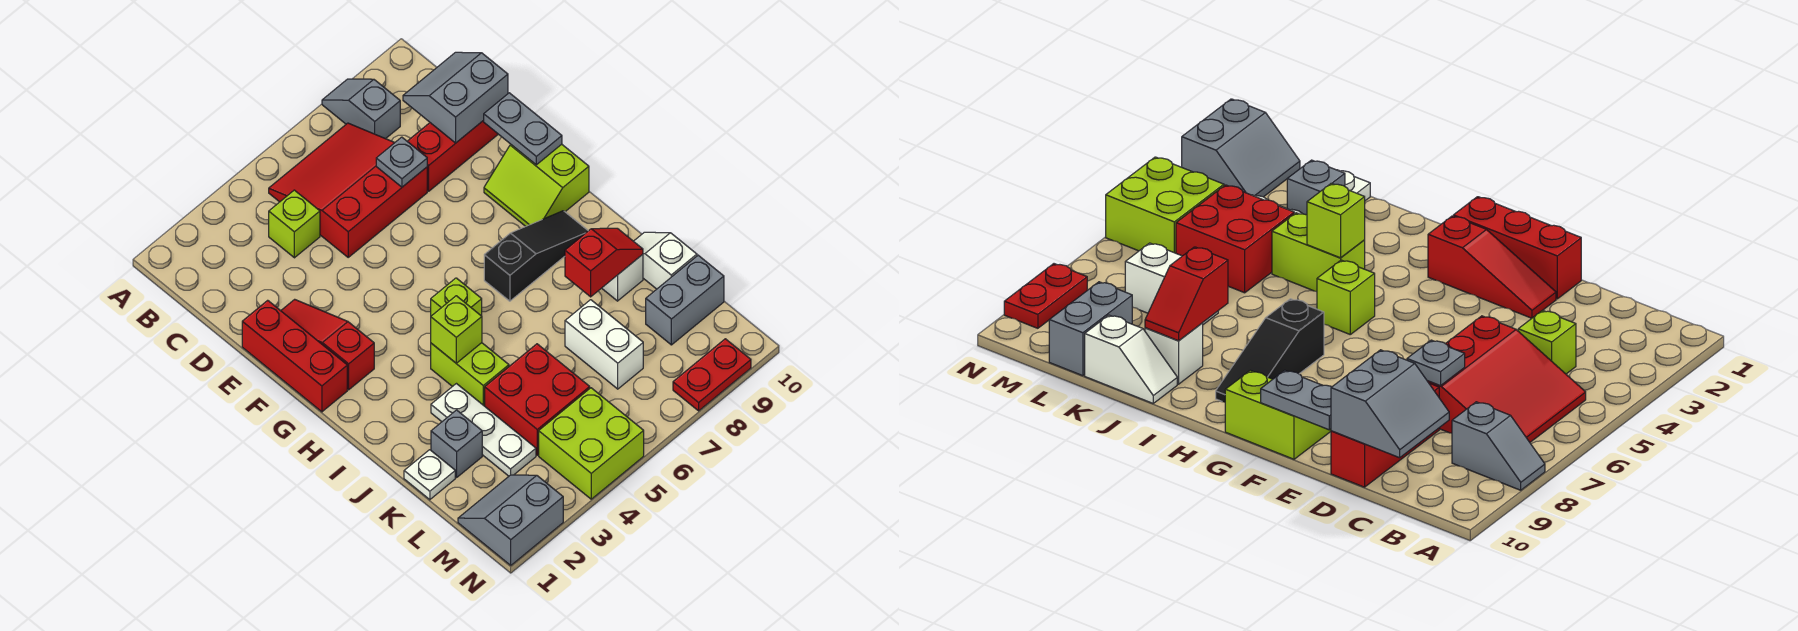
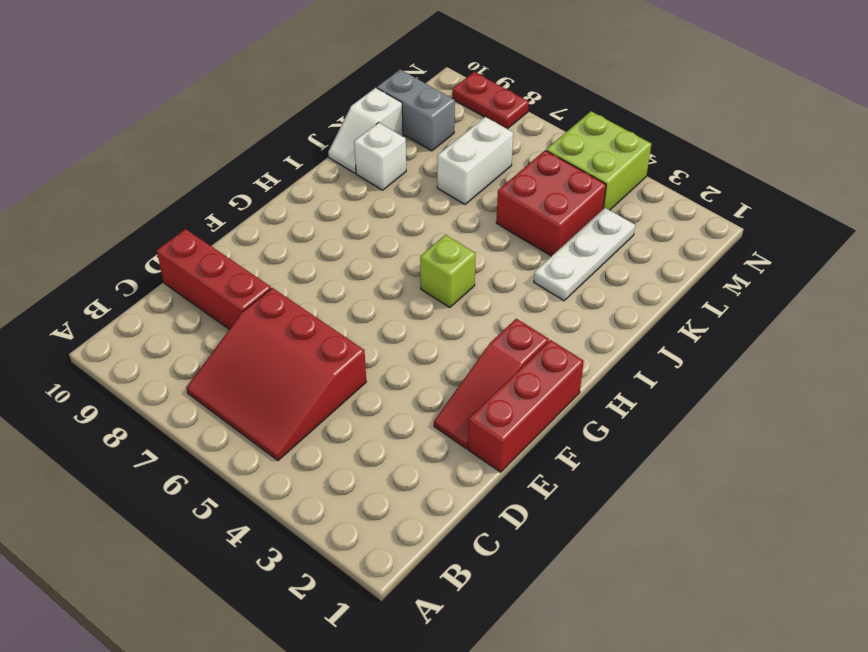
none -> grey slope A8:B8 level 1 top B
none -> lime brick C4 level 1
none -> lime slope F9:G10 level 1 top 10

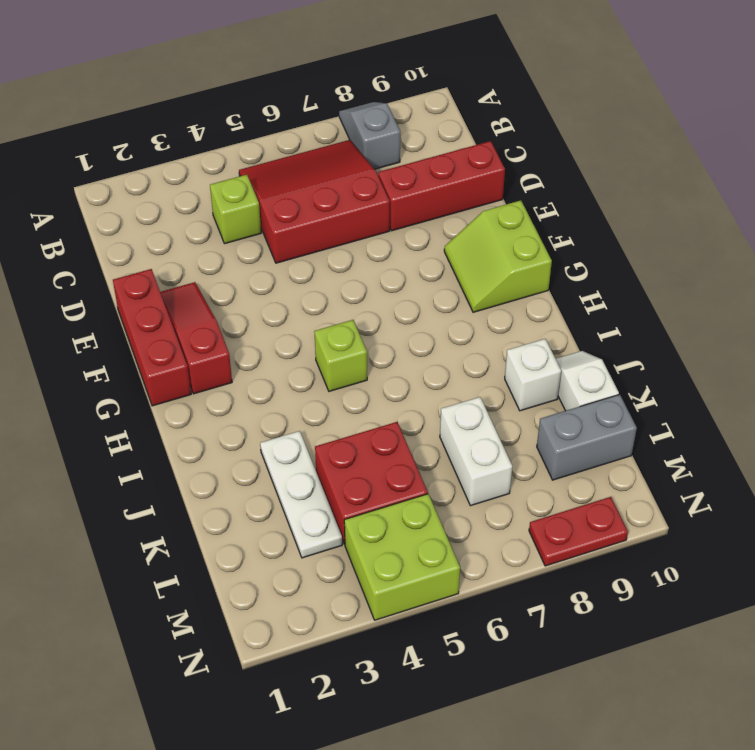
none -> black slope H7:H9 level 1 top 7
none -> lime brick I4:J4 level 1
none -> white plate K1 level 1

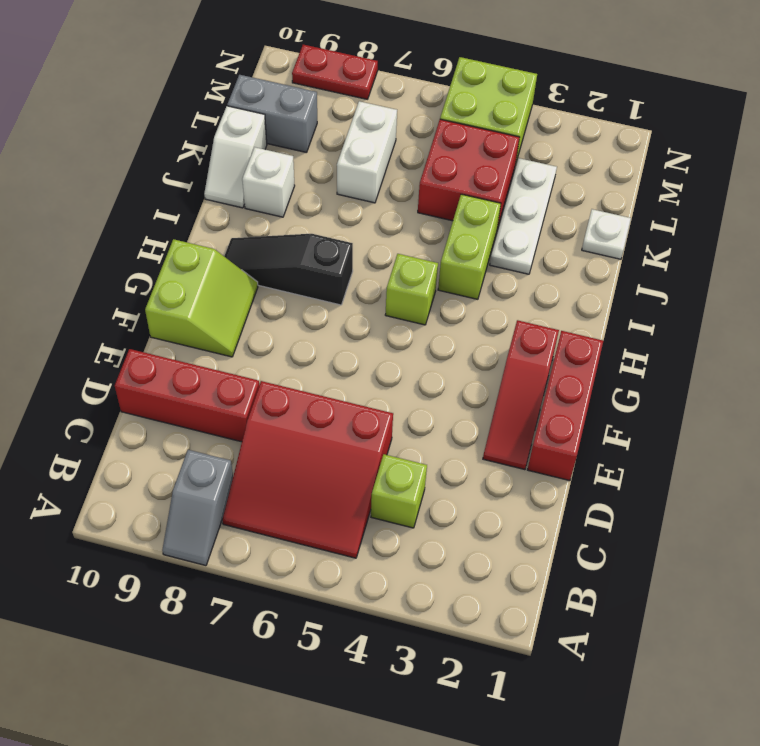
none -> grey brick K2 level 1
none -> grey slope M1:N2 level 1 top N
none -> grey slope C9:D10 level 2 top D

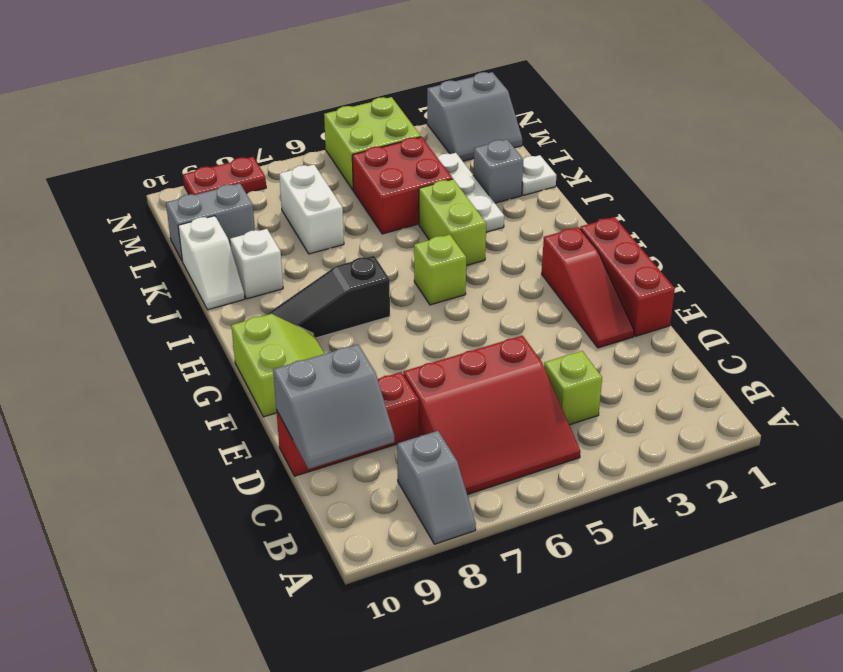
none -> grey plate D7 level 2
none -> grey plate E10:F10 level 2
none -> lime brick I4 level 2

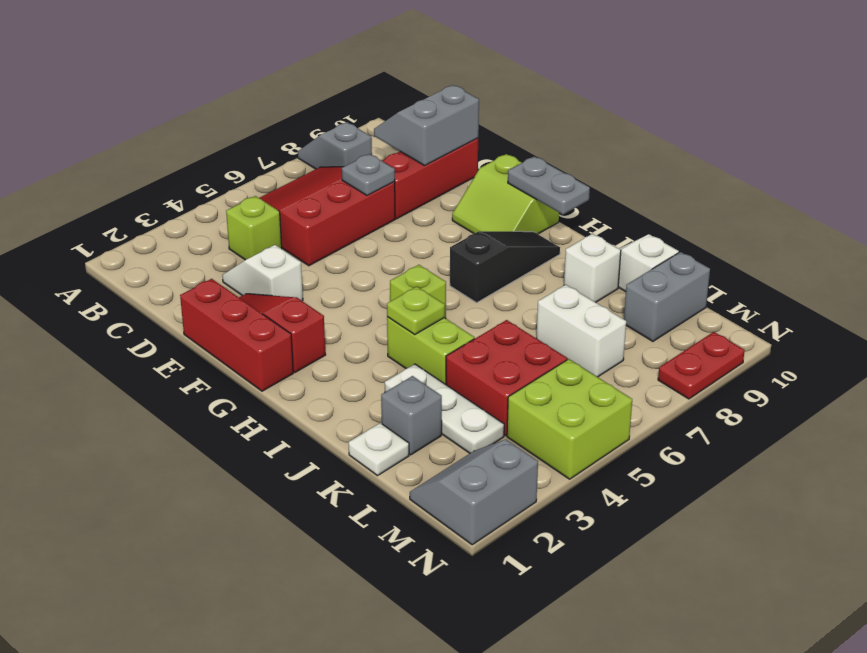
white slope D3:E3 level 1 top E -> none
grey plate G10:H10 level 2 -> grey plate E10:F10 level 2
lime plate I4 level 2 -> lime brick I4 level 2
none -> red slope J8:J9 level 2 top 8

